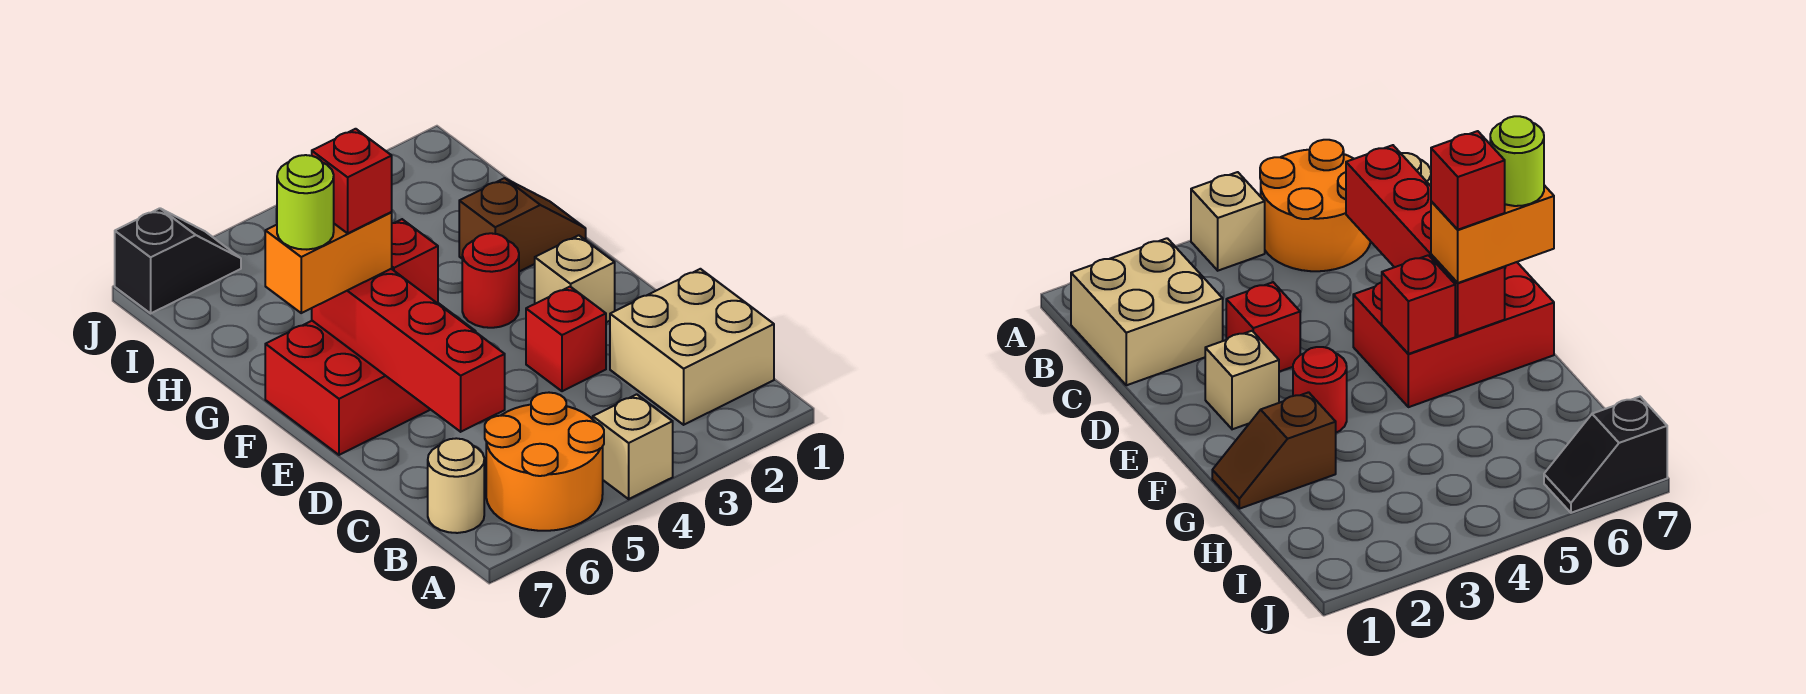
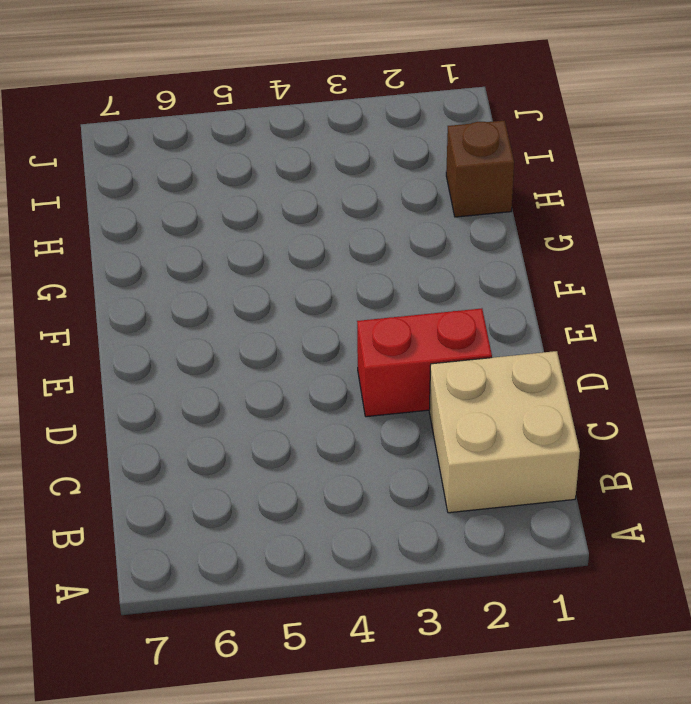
red brick D2:D3 level 1 -> red brick D3 level 1
brown brick H1 level 1 -> none
none -> tan brick A4 level 1
none -> orange round brick A5:B6 level 1
none -> tan round brick B7 level 1

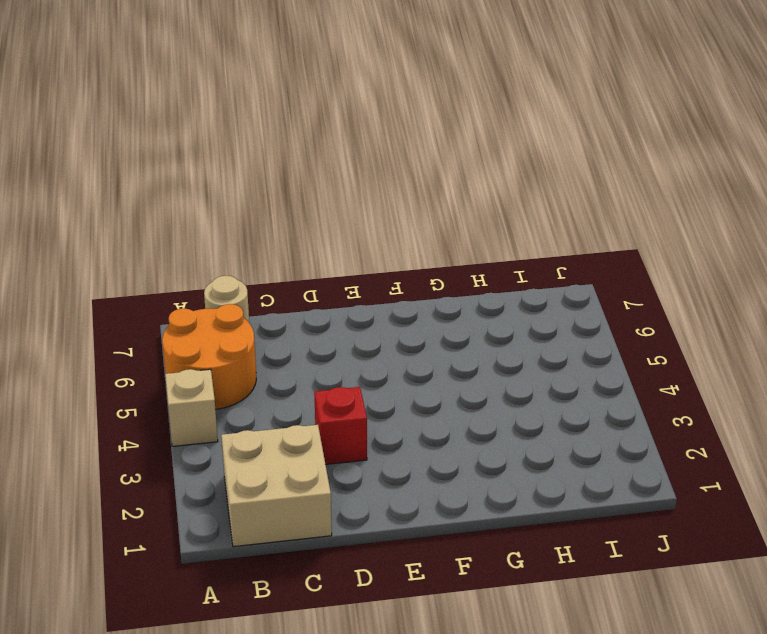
none -> tan brick E2 level 1
none -> red brick E5:F7 level 1
none -> red round brick F3 level 1

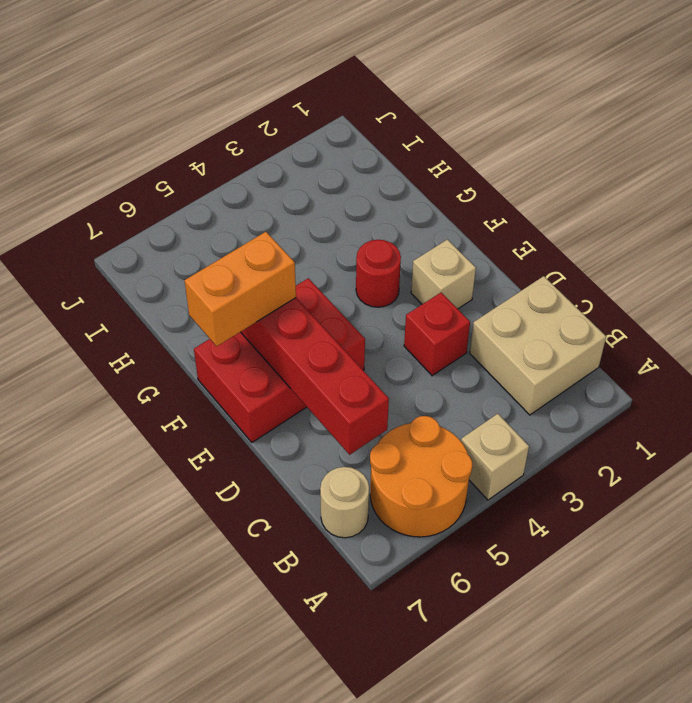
none -> brown slope G1:G2 level 1 top 2
none -> black slope J6:J7 level 1 top 7
none -> red brick F5 level 2

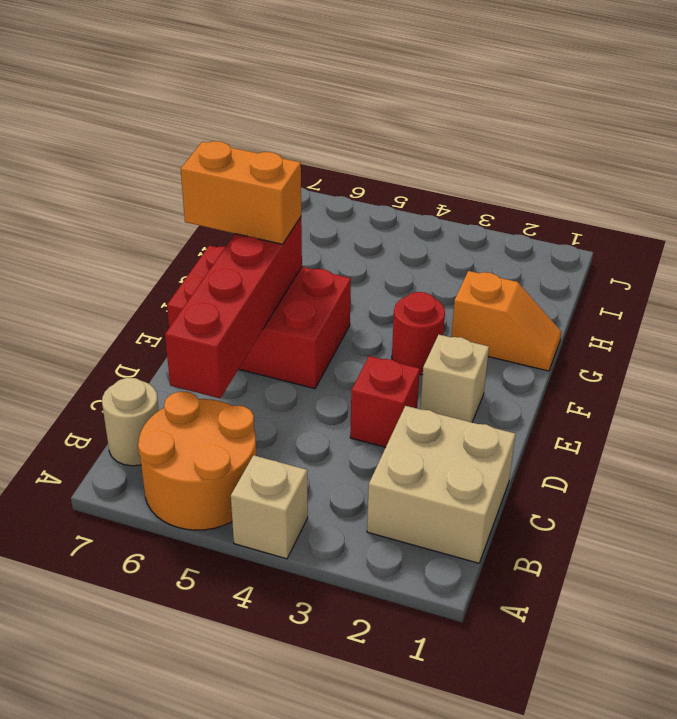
orange slope G1:G2 level 1 top 2 -> brown slope G1:G2 level 1 top 2
none -> black slope J6:J7 level 1 top 7
none -> red brick F5 level 2
none -> red brick F6 level 4

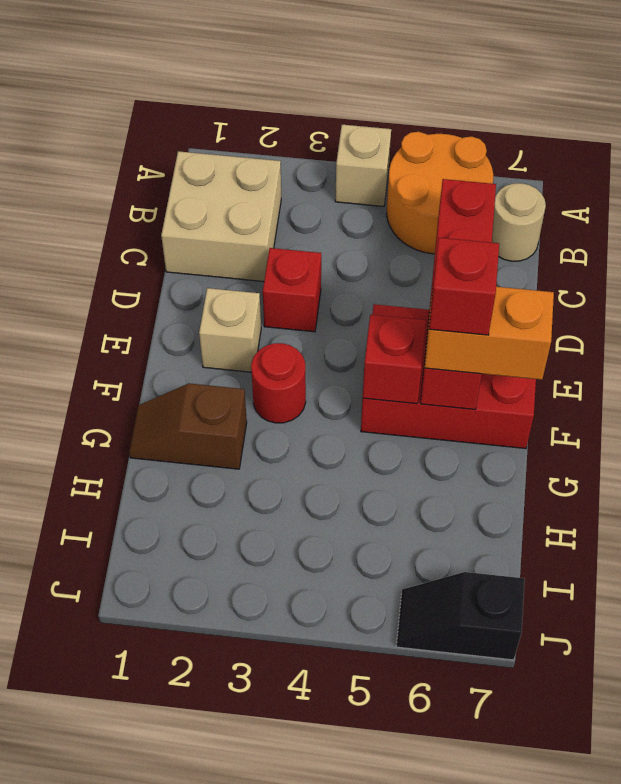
none -> lime round brick F7 level 4

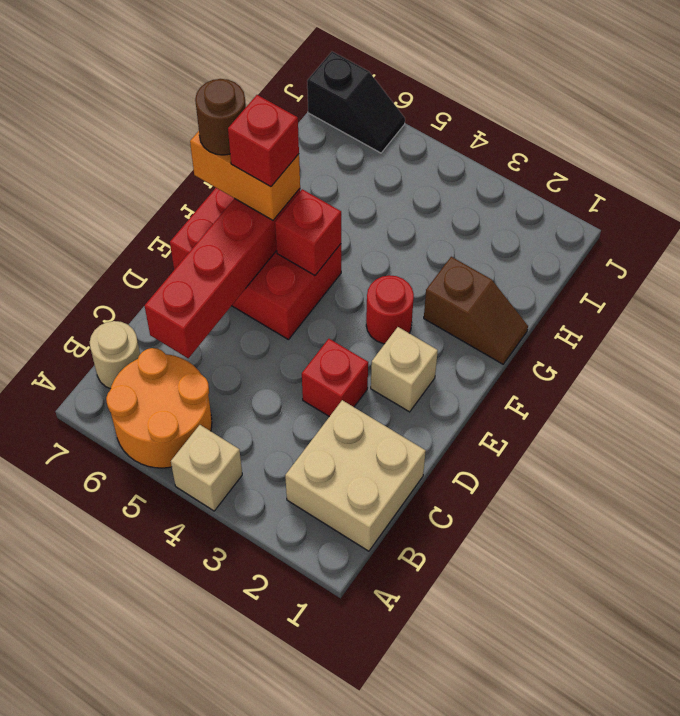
brown round brick F7 level 4 -> lime round brick F7 level 4

